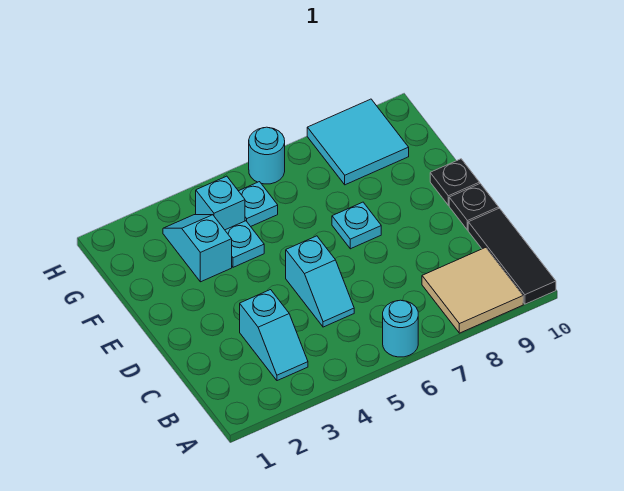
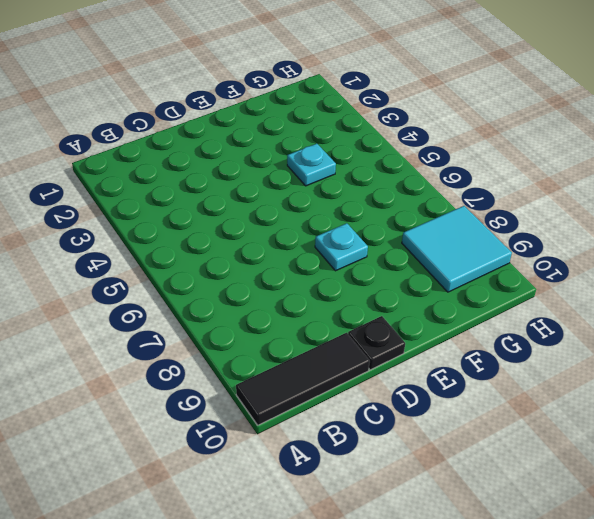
none -> cyan round brick A6 level 1
none -> tan tile A8:B9 level 1
none -> cyan slope B3:C3 level 1 top C

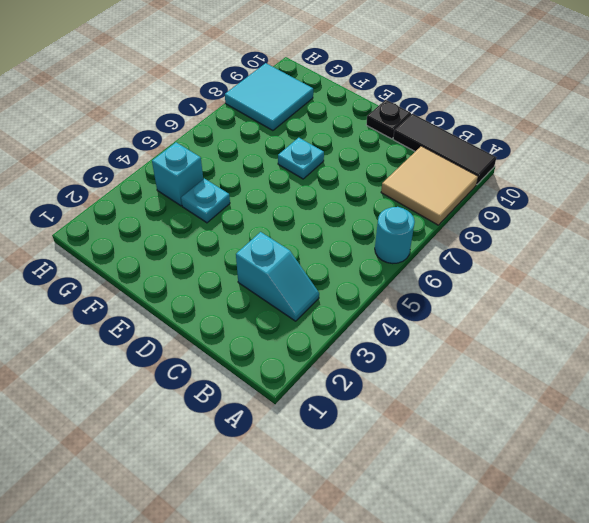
none -> cyan slope C5:D5 level 1 top D
none -> black plate E10 level 1
none -> cyan slope F3:G3 level 1 top F

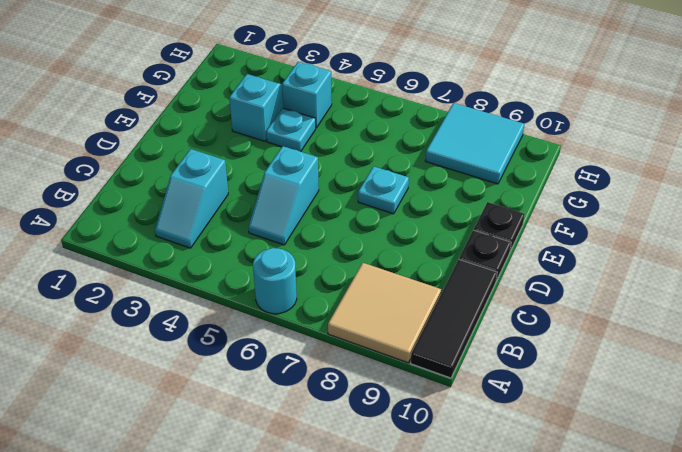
none -> cyan plate G5 level 1
none -> cyan round brick H6 level 1

